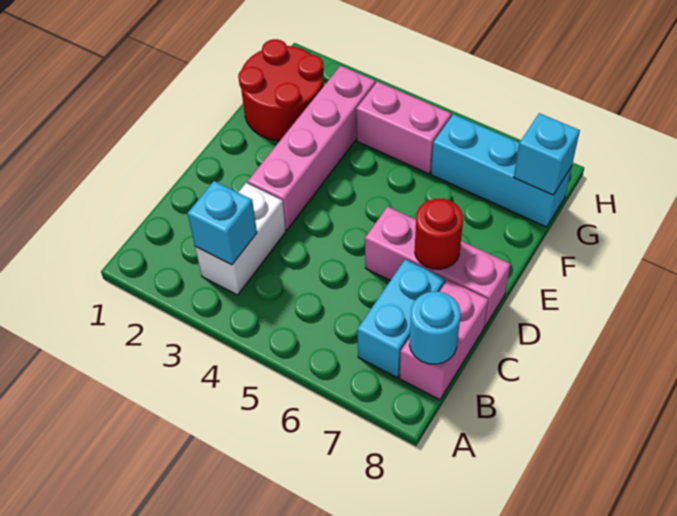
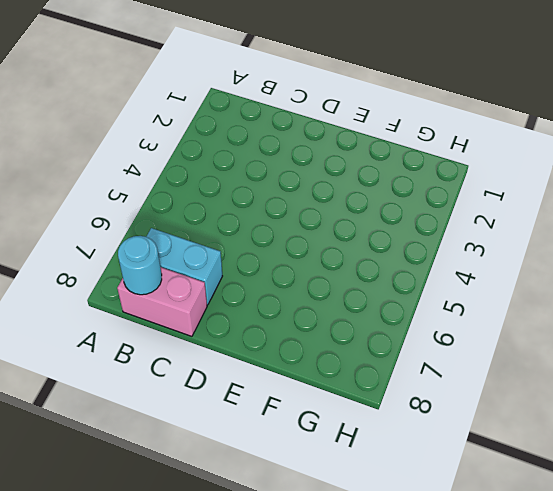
none -> white brick B3:C3 level 1
none -> pink brick D3:G3 level 1
none -> pink brick D6:D8 level 1

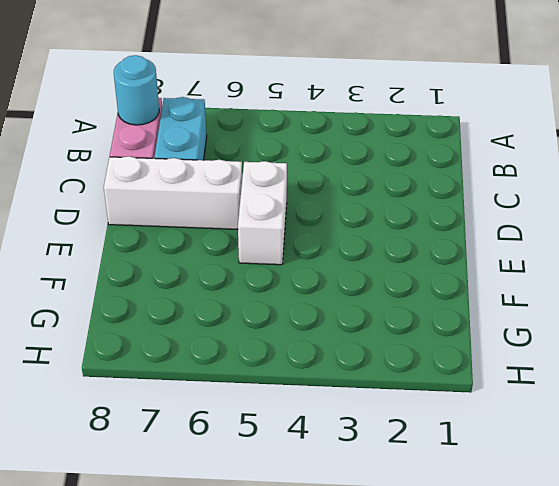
white brick D5:E5 level 1 -> white brick B3:C3 level 1
white brick D6:D8 level 1 -> pink brick D6:D8 level 1
none -> pink brick D3:G3 level 1
none -> red round brick F1:G2 level 1
none -> pink brick G4:G5 level 1

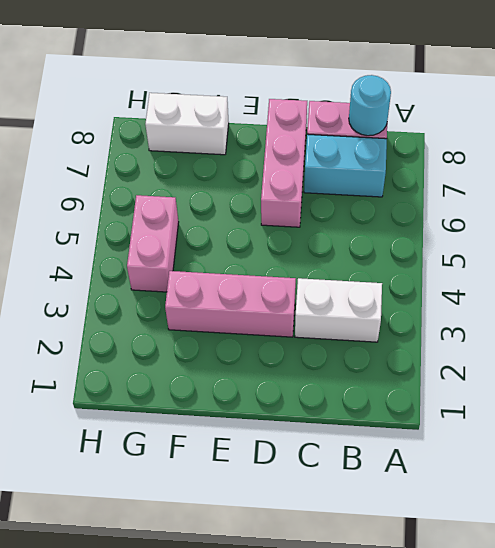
pink brick D3:F3 level 1 -> pink brick D3:G3 level 1
white brick F8:G8 level 1 -> cyan brick G6:G8 level 1
none -> red round brick F1:G2 level 1
none -> cyan brick B3 level 2
none -> red round brick D7 level 2

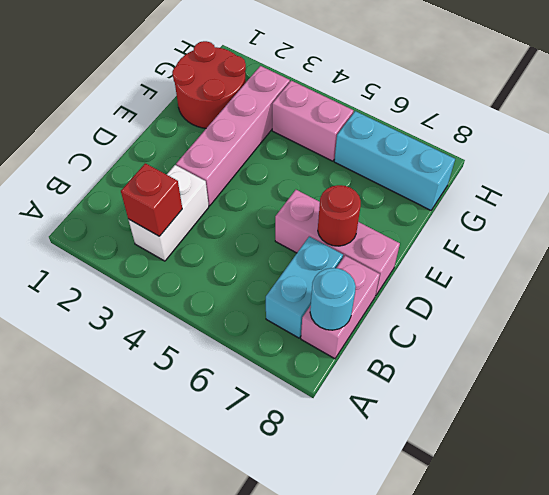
red brick B3 level 2 -> cyan brick B3 level 2
none -> cyan brick G8 level 2

